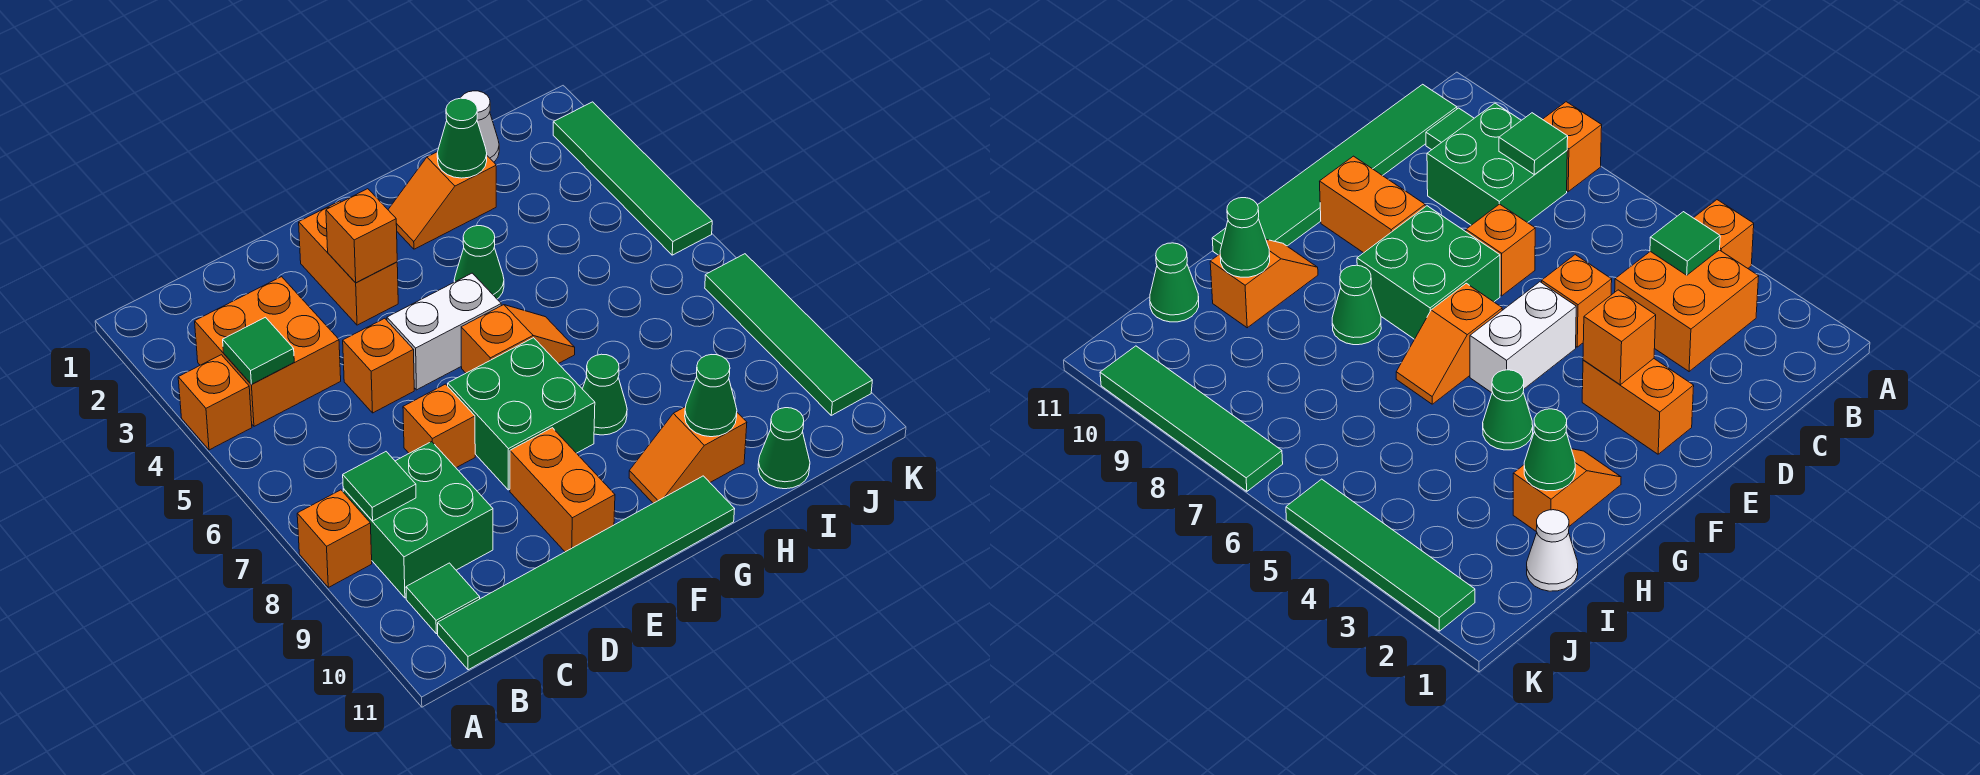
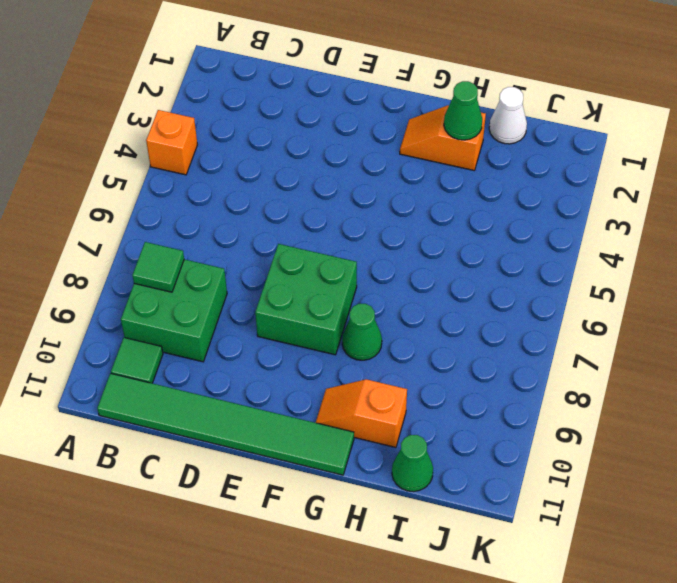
none -> orange brick A8 level 1
none -> orange brick B3:C4 level 1
none -> orange brick D5 level 1

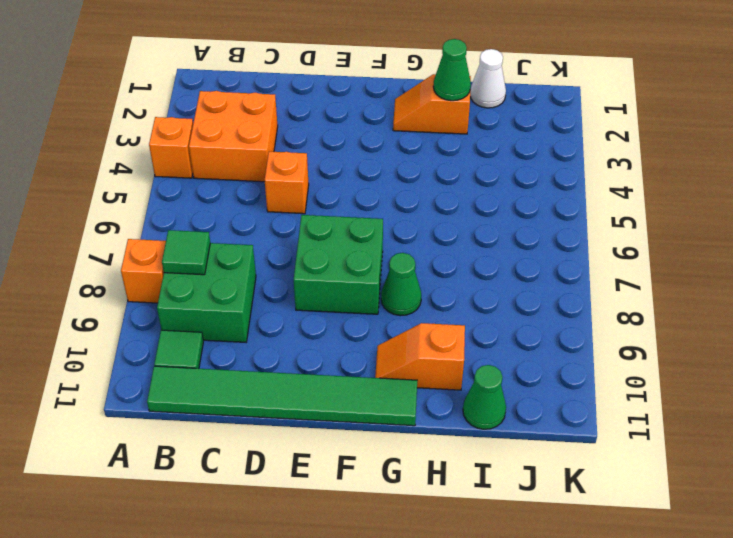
none -> orange brick D7 level 1
none -> orange brick E2:E3 level 1
none -> white brick E5:F5 level 1

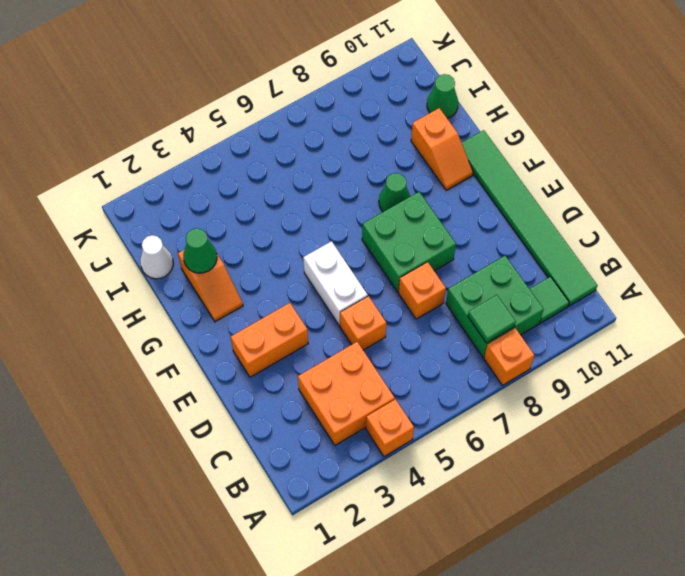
none -> orange brick E9:E10 level 1
none -> orange slope F6:G6 level 1 top F
none -> green cone G4 level 1

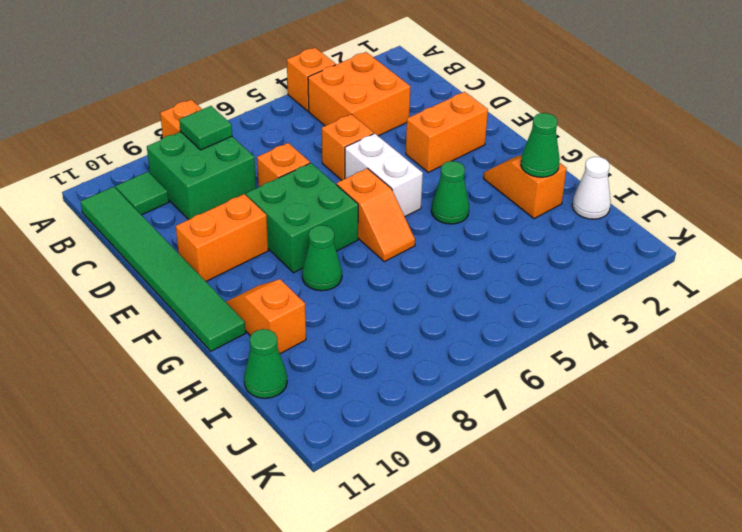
none -> green tile K2:K5 level 1
none -> green tile K7:K10 level 1
none -> green tile B4 level 2

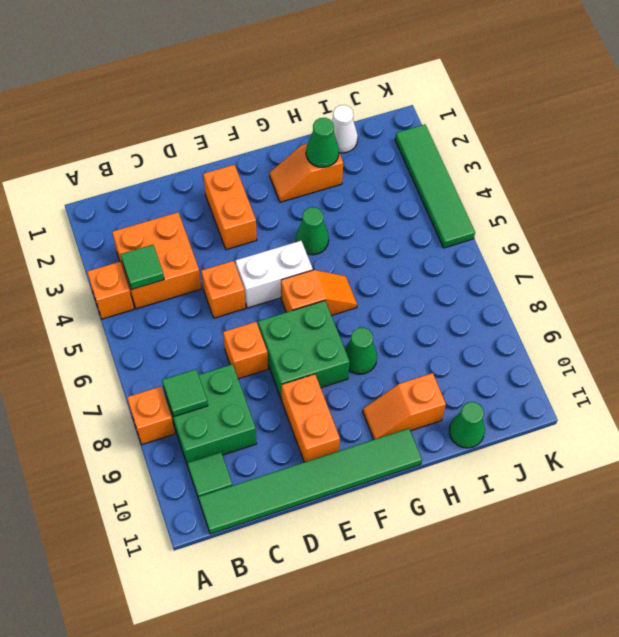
none -> green tile K7:K10 level 1
none -> orange brick E3 level 2
none -> green cone H10 level 2

